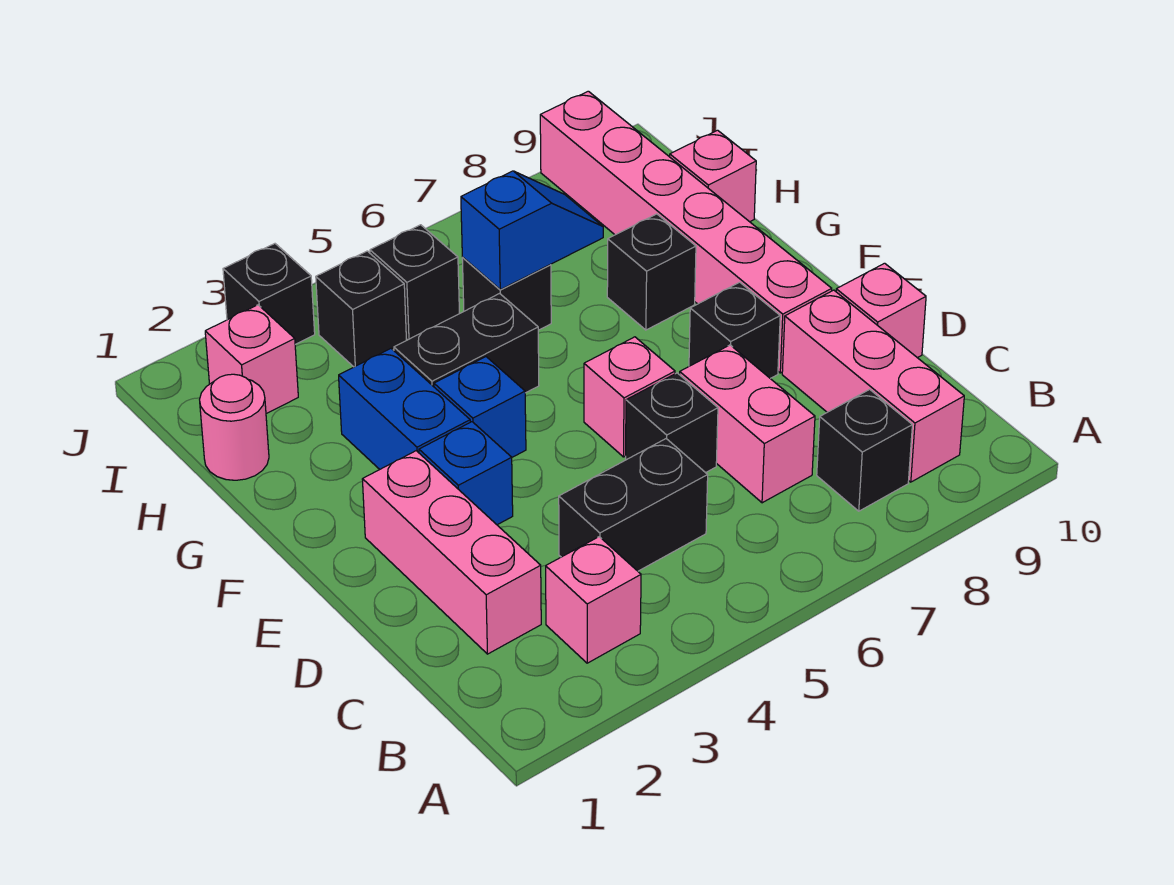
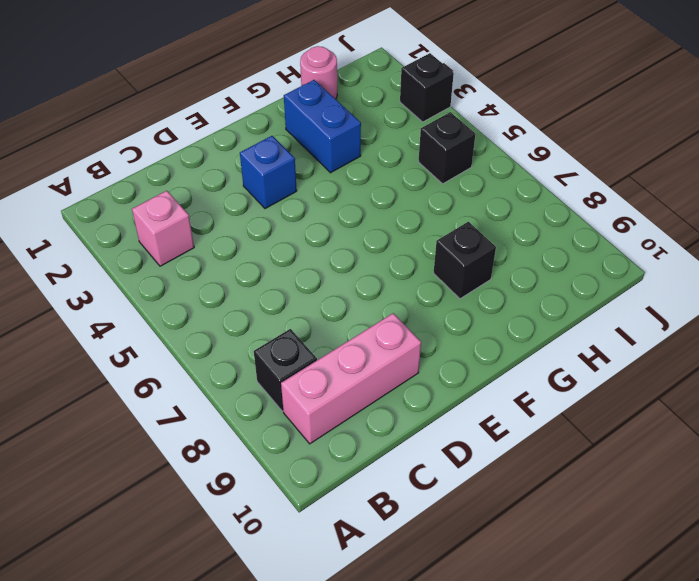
blue brick G2:G3 level 1 -> blue brick F3:G3 level 1
none -> pink brick C2:E2 level 1
none -> black brick C4:C5 level 1
none -> pink brick C7:D7 level 1

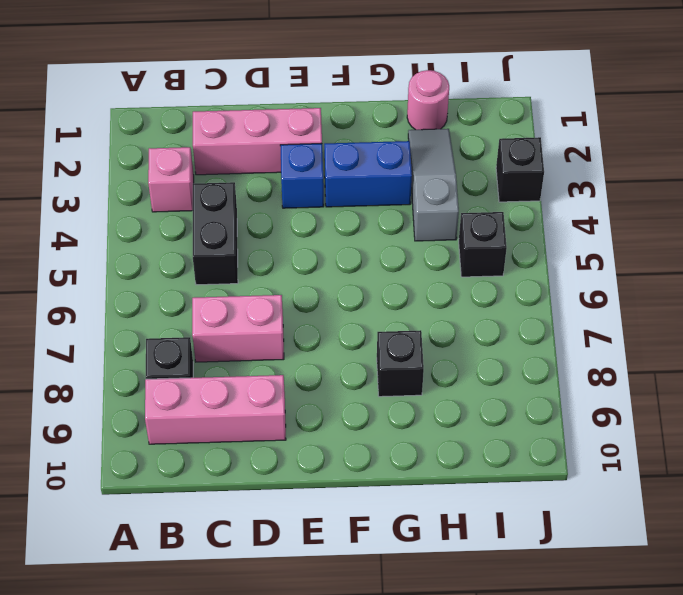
grey slope H2:H4 level 1 top 4 -> none
none -> black brick D6 level 1
none -> pink brick D10 level 1
none -> pink brick E6 level 1

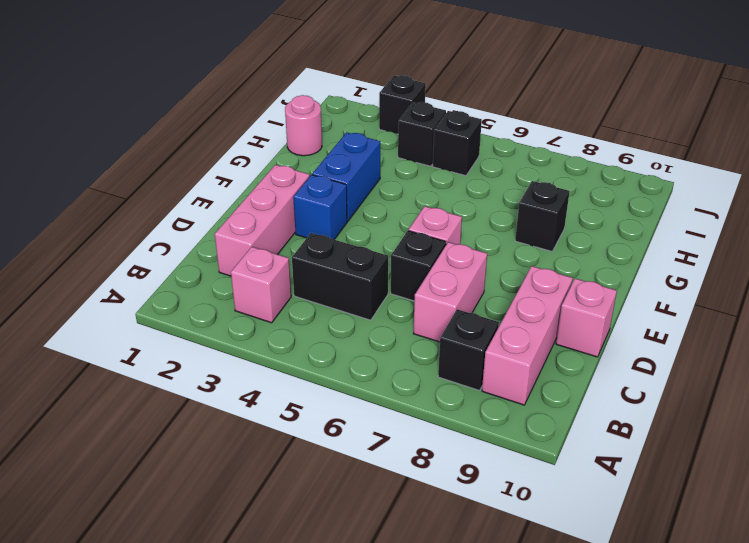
none -> black brick E8 level 1
none -> pink brick E9:J9 level 1
none -> blue brick F4 level 1

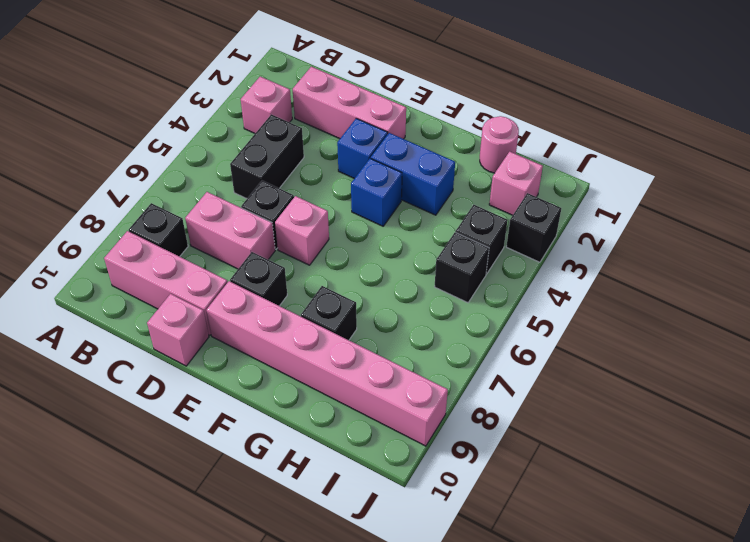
none -> black brick G4:G5 level 1
none -> black brick H6 level 1
none -> pink brick H10 level 1

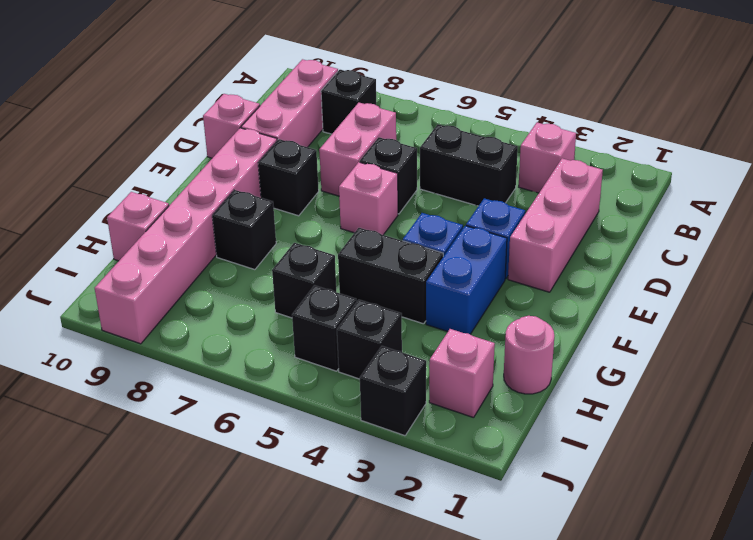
none -> blue slope H6:H7 level 2 top 6

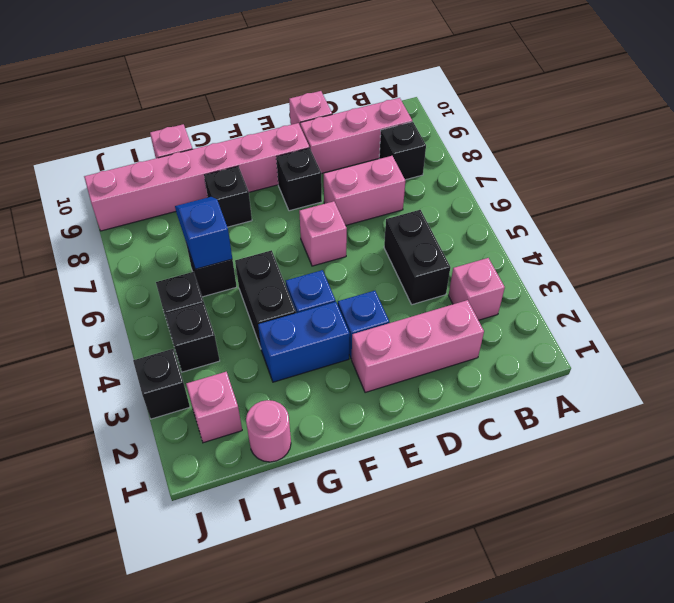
none -> black brick D6 level 1

